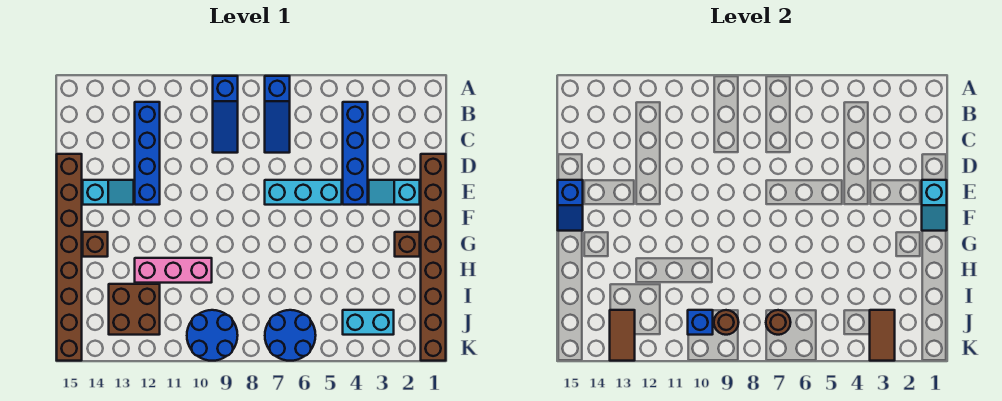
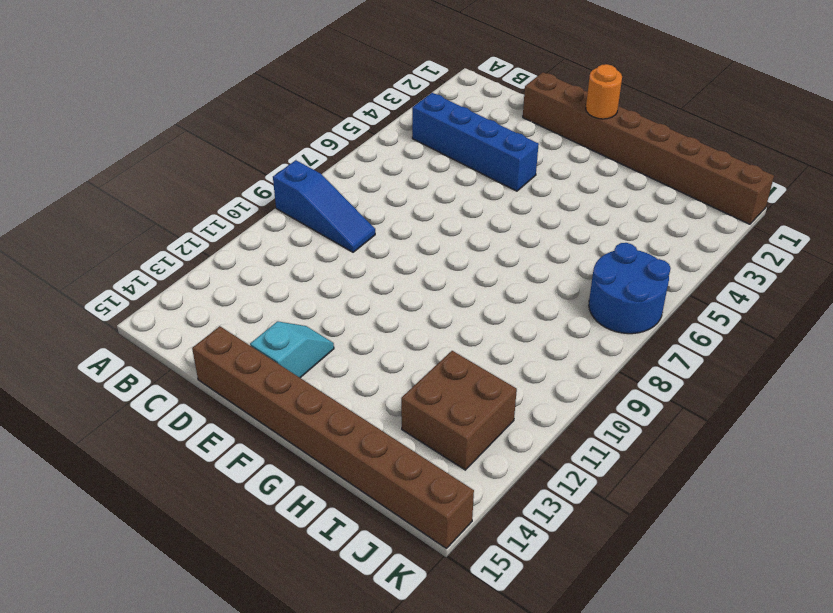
orange round brick F1 level 2 -> cyan slope E1:F1 level 2 top E
none -> blue slope A7:C7 level 1 top A
none -> blue brick B12:E12 level 1
none -> cyan slope E2:E3 level 1 top 2

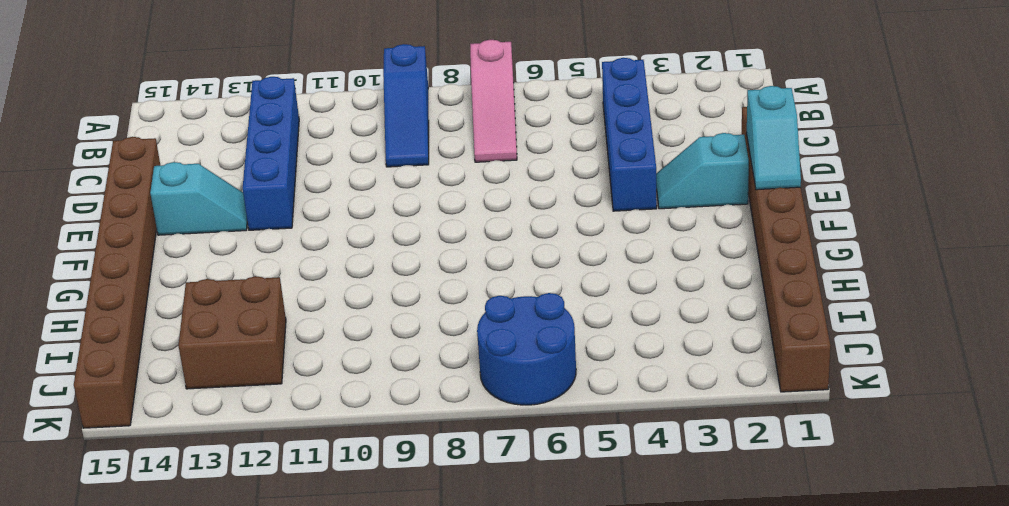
pink slope A7:C7 level 1 top A -> blue slope A7:C7 level 1 top A
none -> cyan brick E5:E7 level 1
none -> brown brick G2 level 1
none -> brown brick G14 level 1

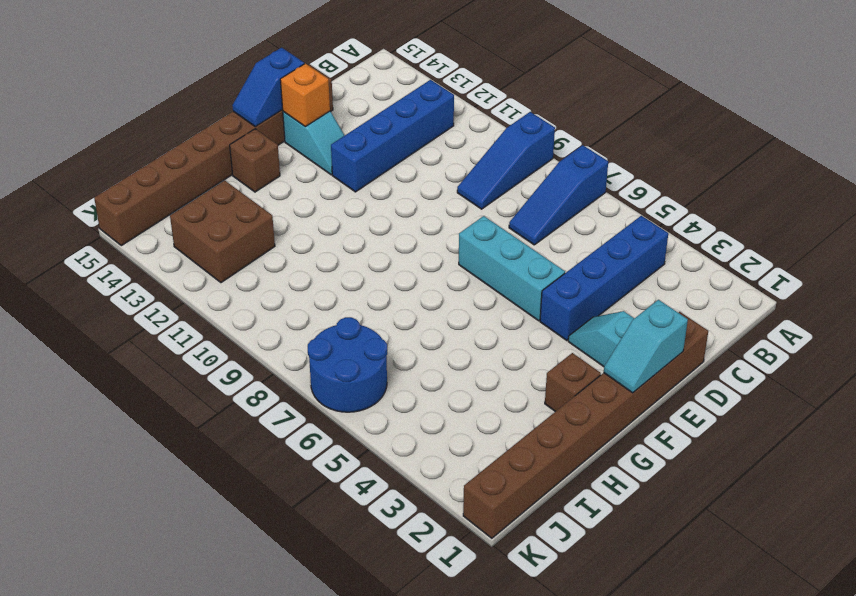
orange brick E14 level 2 -> none
none -> pink brick H10:H12 level 1
none -> cyan brick J3:J4 level 1
none -> blue round brick J9:K10 level 1

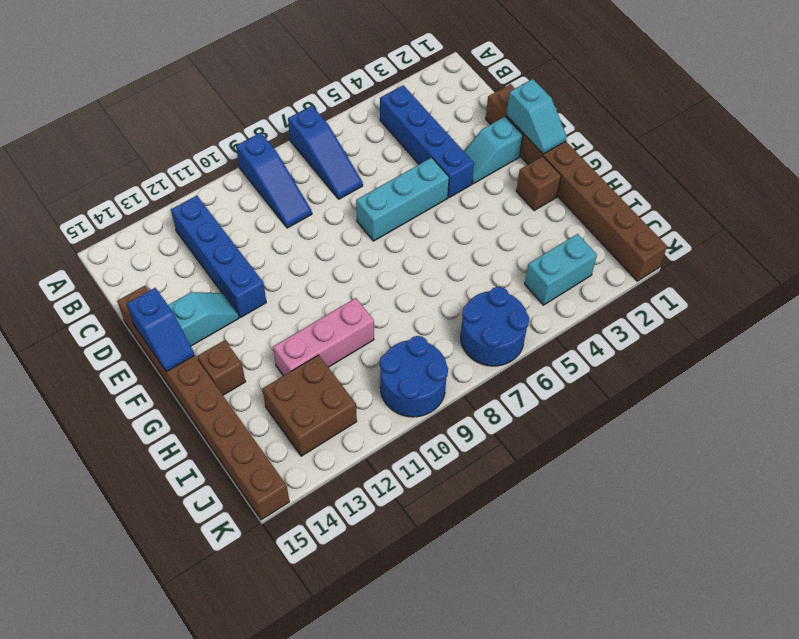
none -> brown tile J3:K3 level 2
none -> brown round brick J7 level 2
none -> brown round brick J9 level 2

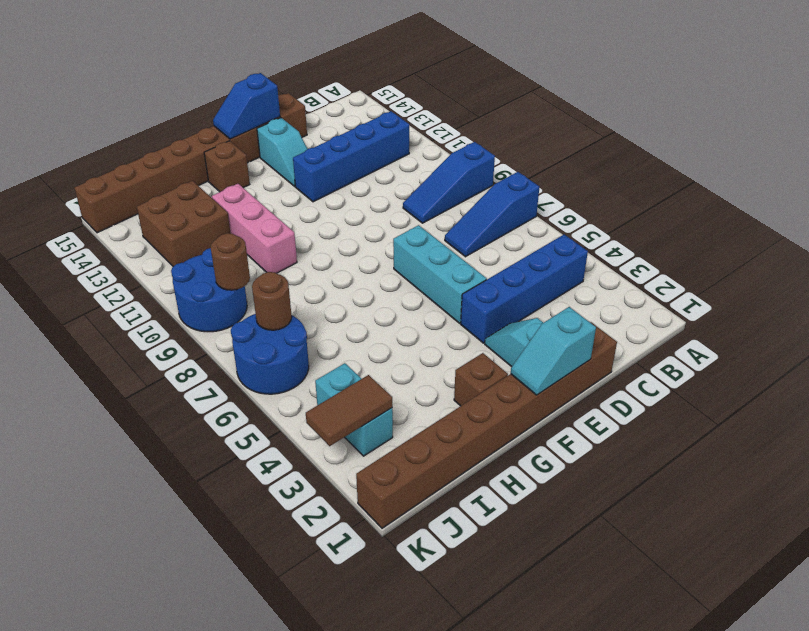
none -> blue brick J10 level 2
none -> brown tile J13:K13 level 2

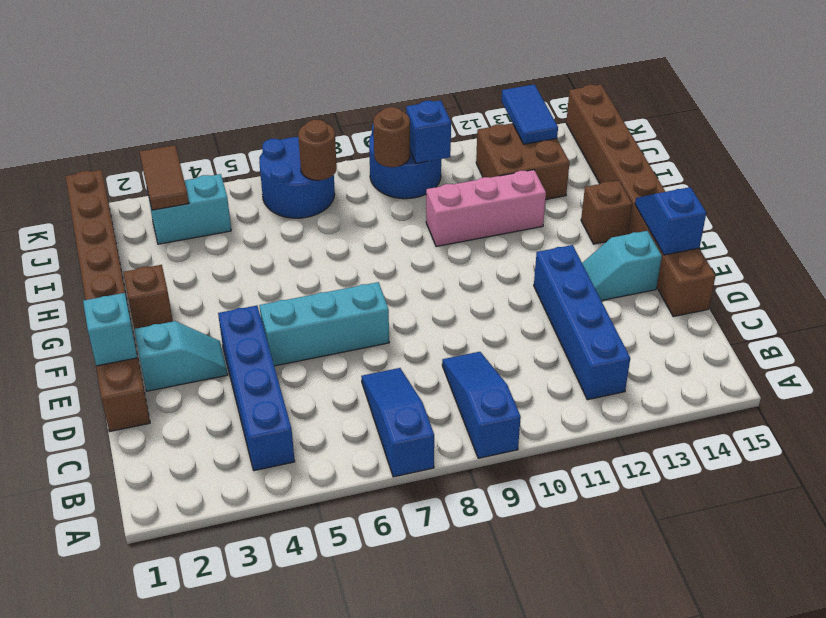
blue tile J13:K13 level 2 -> brown tile J13:K13 level 2

